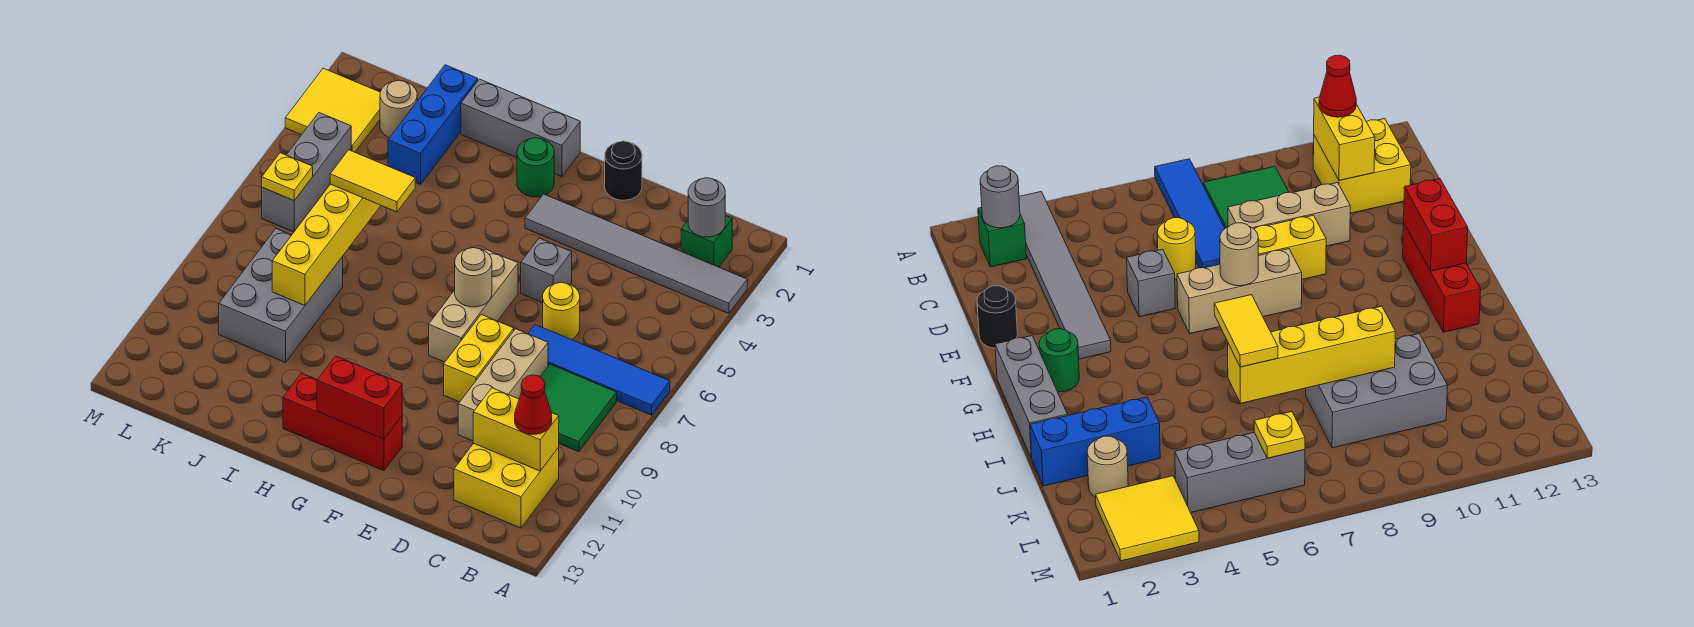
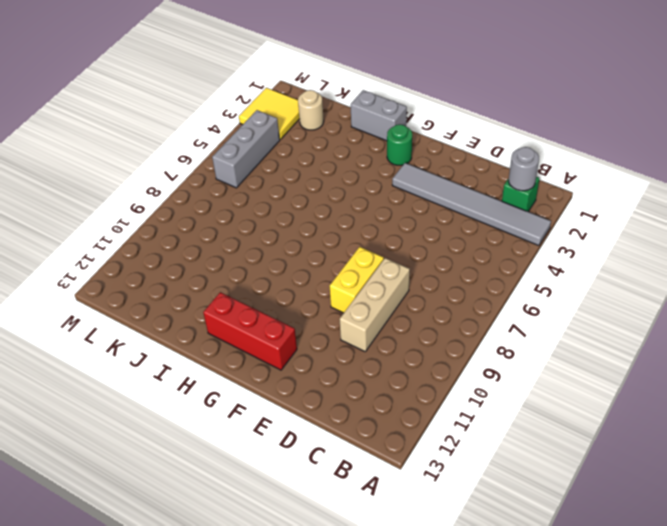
grey brick H1:I1 level 1 -> grey brick G1:I1 level 1
none -> blue tile A7:D7 level 1
none -> green tile B8:C9 level 1
none -> yellow brick B11:C12 level 1

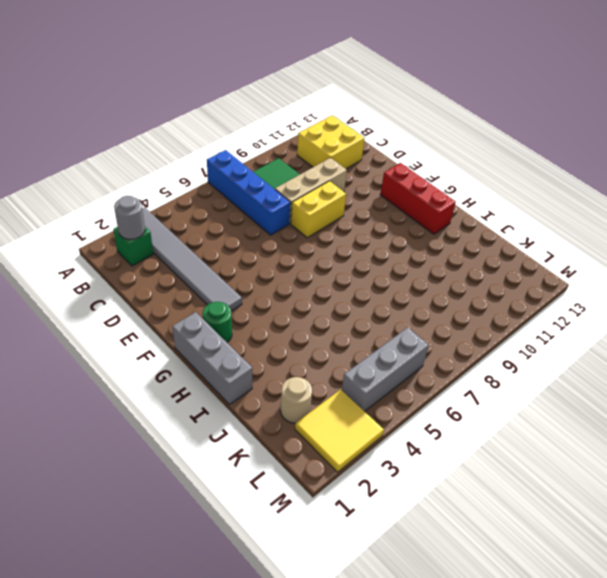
blue brick A7:D7 level 1 -> blue tile A7:D7 level 1
none -> yellow round brick D6 level 1
none -> black round brick E1 level 1
none -> grey brick E5 level 1

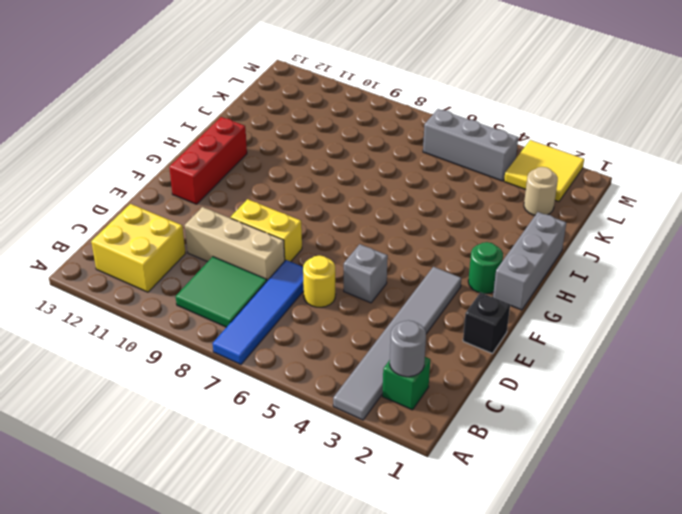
black brick E1 level 1 -> black round brick E1 level 1
none -> tan brick F6:F8 level 1
none -> blue brick J1:J3 level 1
none -> grey brick J8:K10 level 1

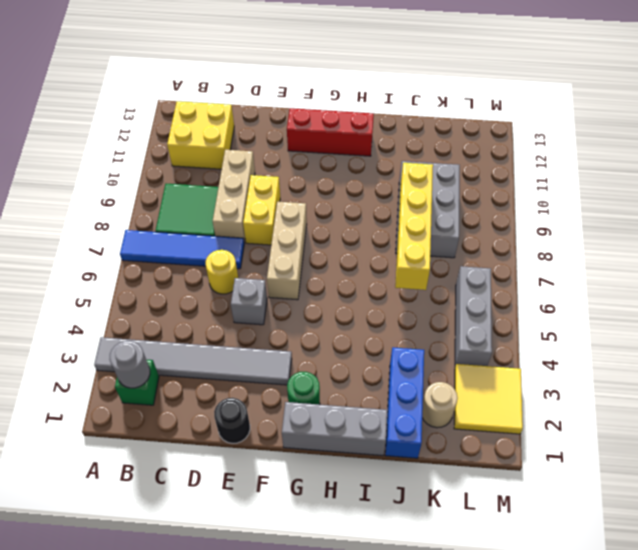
none -> yellow brick B11:C11 level 2
none -> tan round brick F7 level 2
none -> red brick F12:G12 level 2

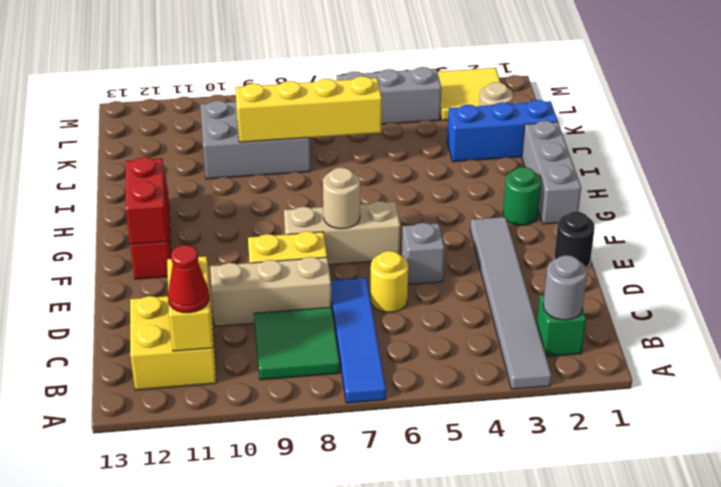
none -> yellow plate L6 level 2
none -> yellow tile I6:J6 level 3

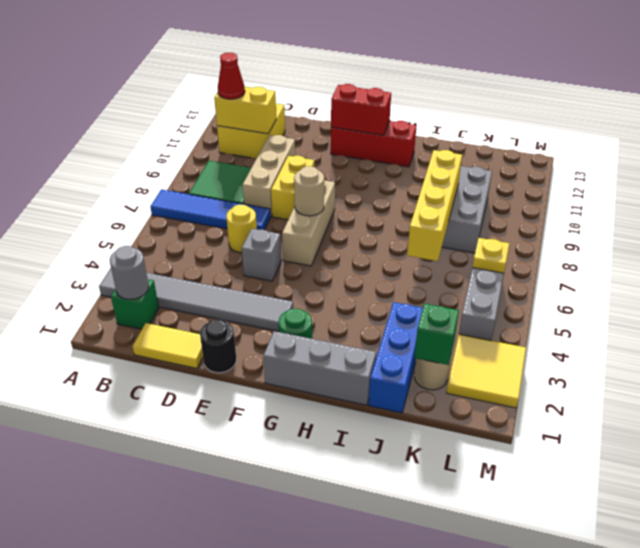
yellow tile C1:D1 level 1 -> yellow tile I6:J6 level 3
green brick K2 level 2 -> none

